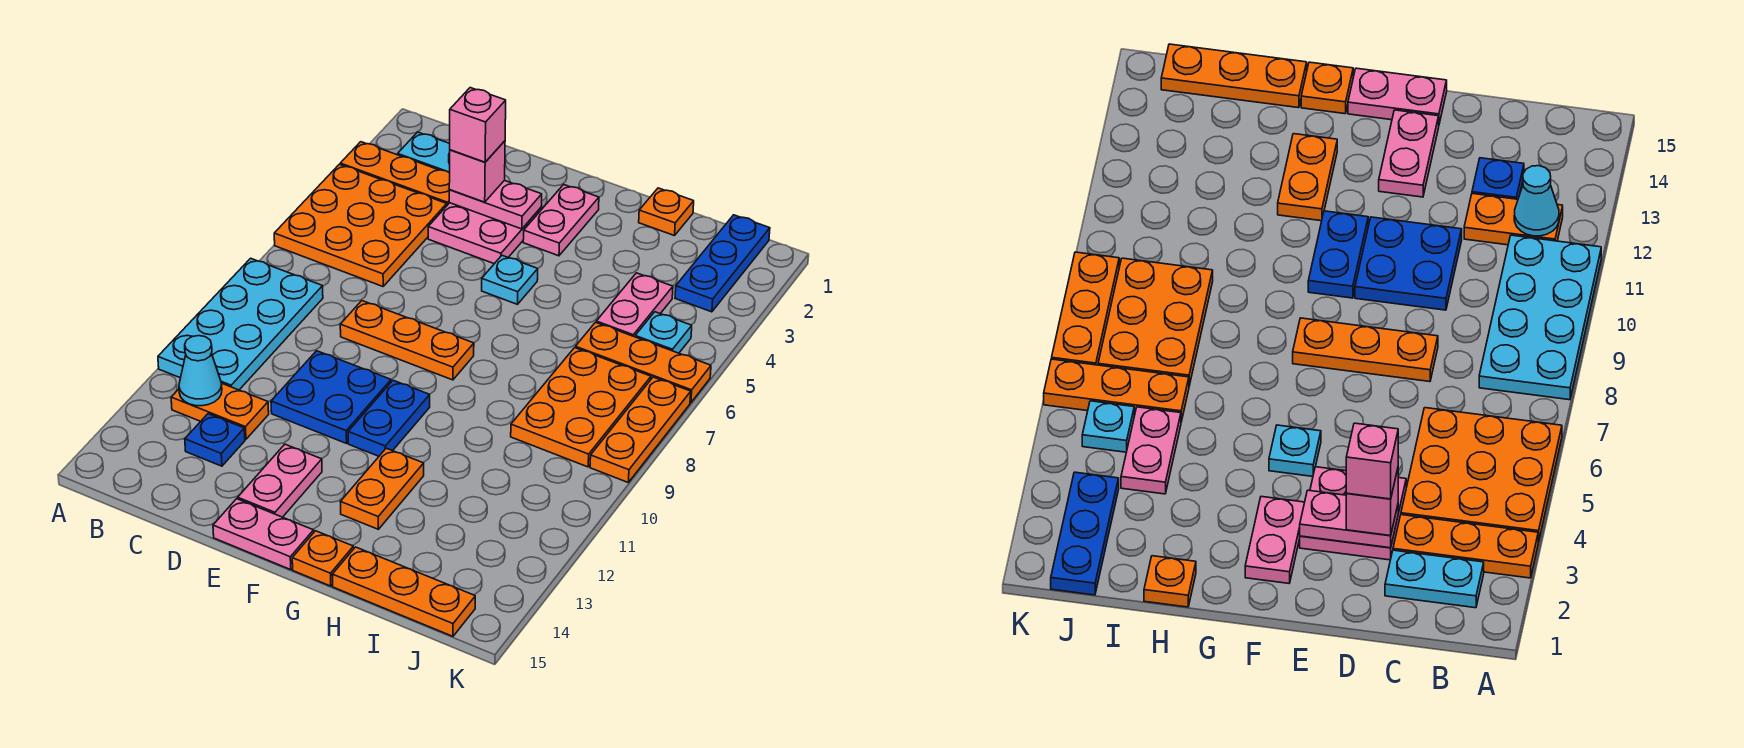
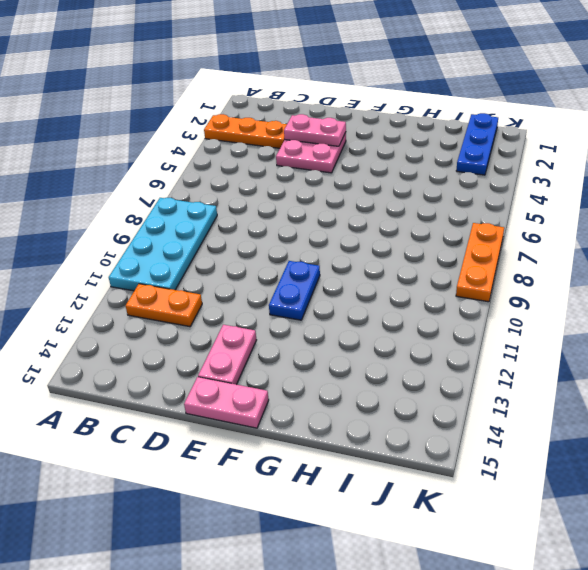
none -> orange plate A4:C6 level 1
none -> cyan plate B2:C2 level 1
none -> blue plate C13 level 1

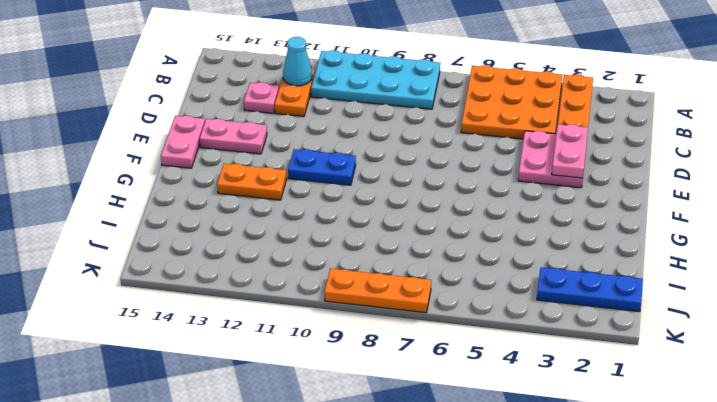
pink plate C13 level 1 -> blue plate C13 level 1
none -> cyan plate B2:C2 level 1
none -> orange plate D8:F8 level 1
none -> blue plate D10:E11 level 1

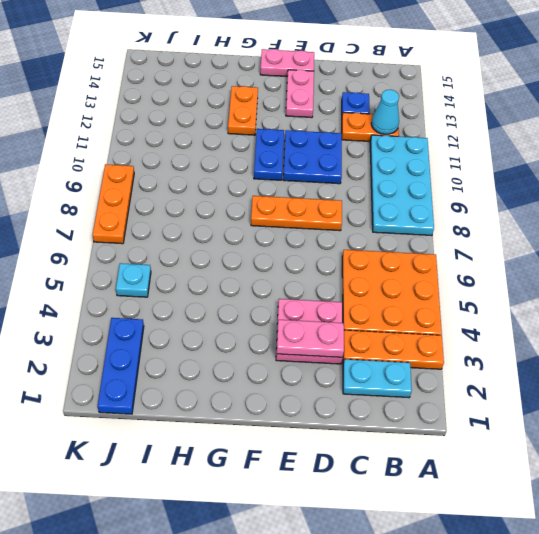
none -> pink plate F2:F3 level 1
none -> cyan plate F5 level 1
none -> orange plate G15 level 1

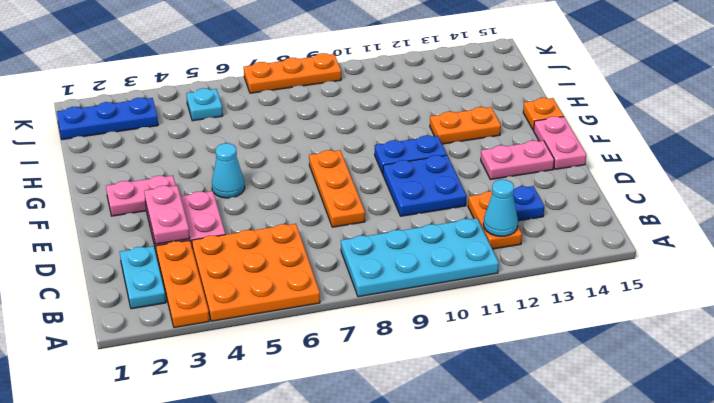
cyan cone F5 level 1 -> cyan plate F5 level 1
none -> orange plate H1 level 1
none -> orange plate H15:J15 level 1
none -> pink plate I4:I5 level 1

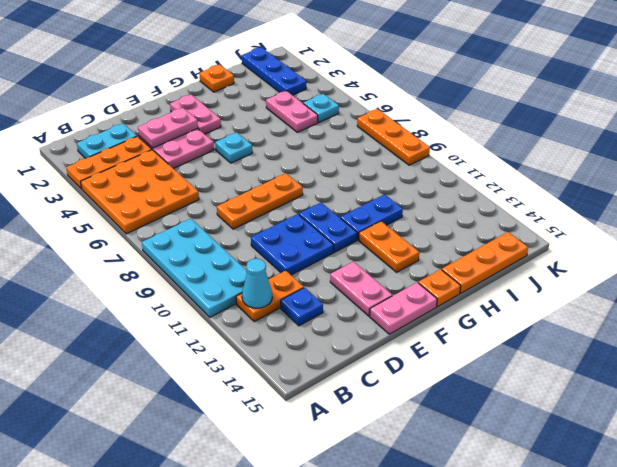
blue plate G11:H11 level 1 -> none
none -> orange plate I6:K6 level 1
none -> orange plate I7:J9 level 1
none -> pink brick D3 level 3

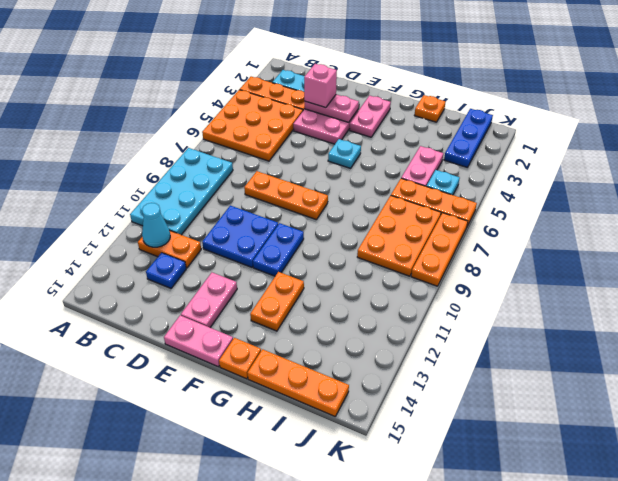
none -> pink brick D3 level 4

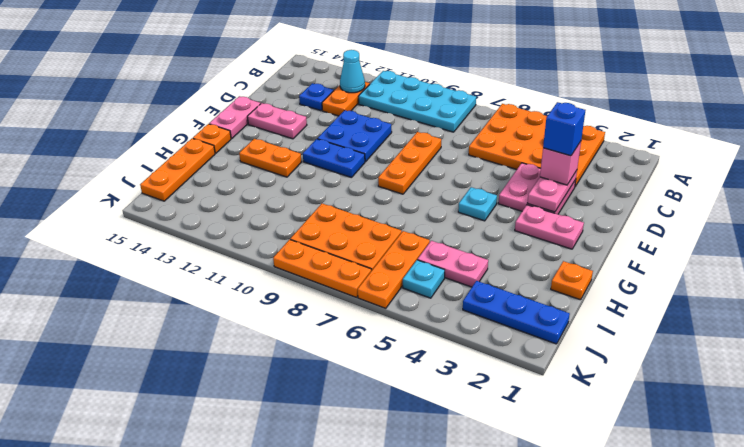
blue brick D3 level 4 -> pink brick D3 level 4
none -> cyan plate B2:C2 level 1

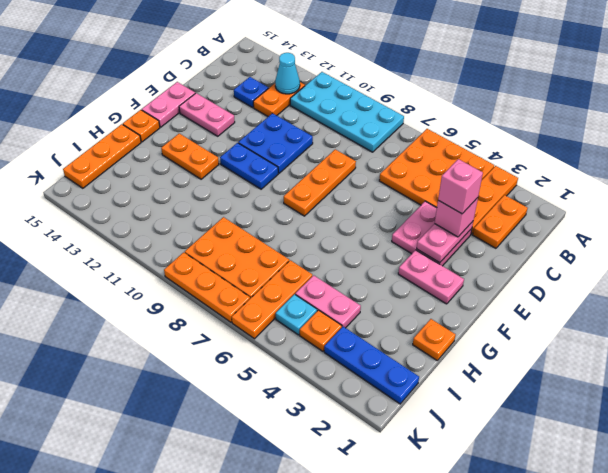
orange plate B2:C2 level 1 -> cyan plate B2:C2 level 1
orange plate J4 level 1 -> none
none -> cyan plate F5 level 1

